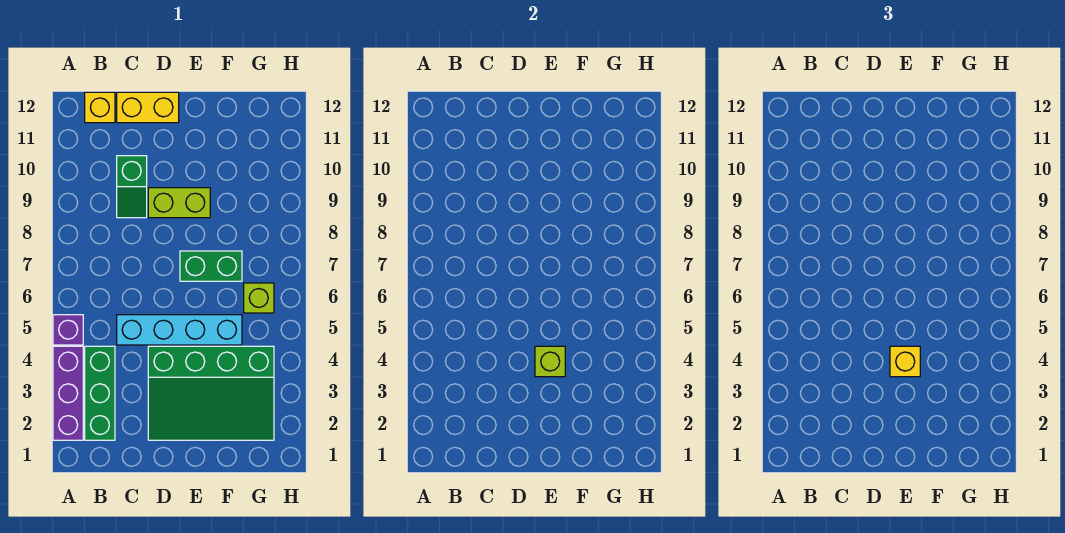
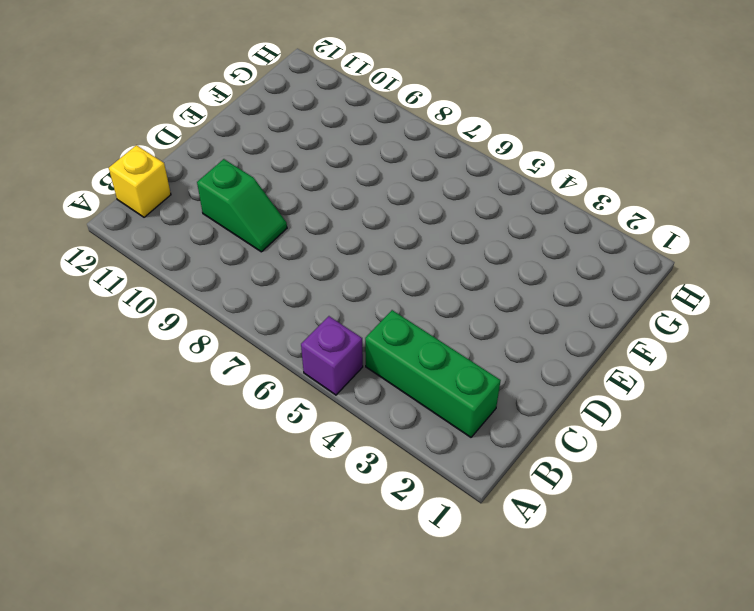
none -> purple brick A2:A4 level 1
none -> cyan brick C5:F5 level 1
none -> yellow brick C12:D12 level 1

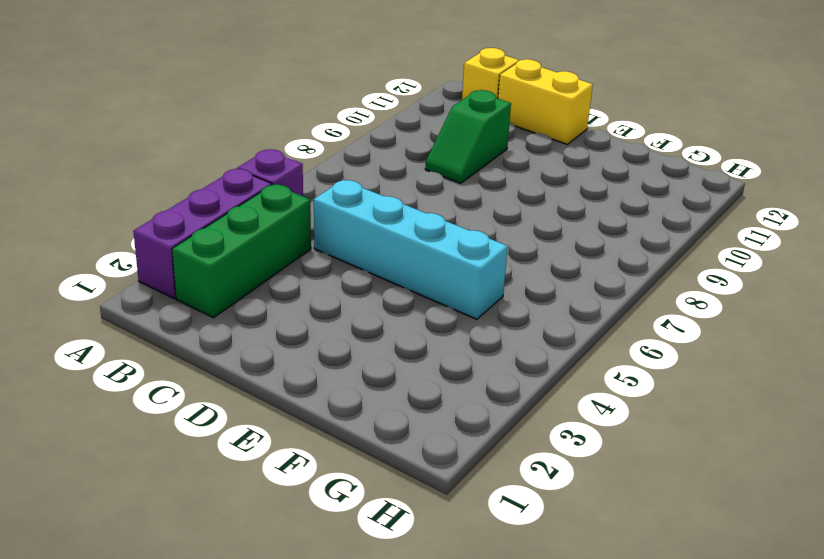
none -> green slope D2:G4 level 1 top 4
none -> lime brick D9:E9 level 1
none -> green brick E7:F7 level 1

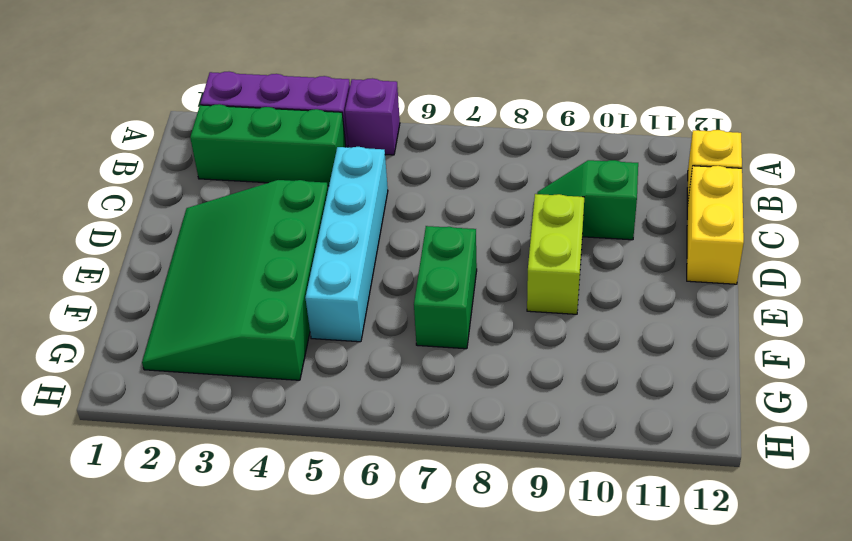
none -> lime brick G6 level 1
none -> lime brick E4 level 2
none -> yellow brick E4 level 3

